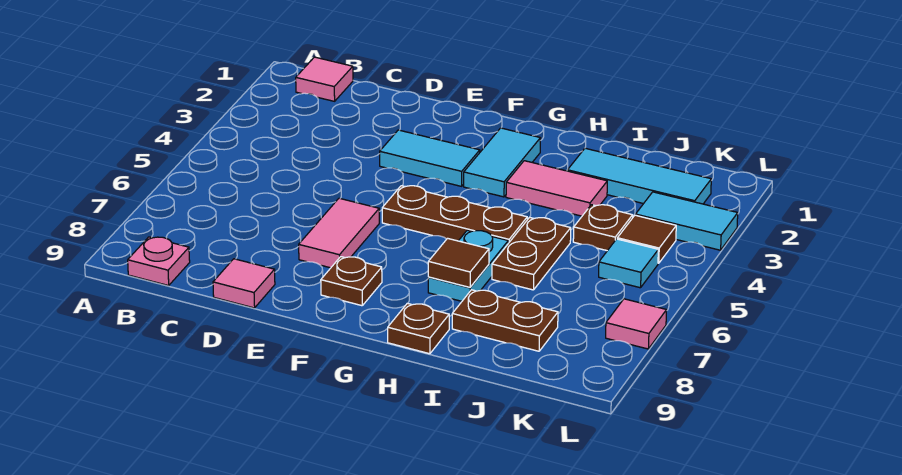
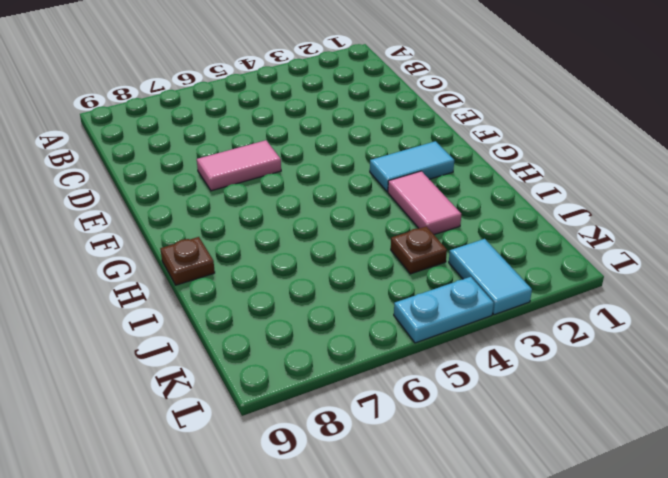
cyan plate L4:L5 level 1 -> cyan plate H6:H7 level 1
none -> pink tile B1 level 1
none -> pink plate B9 level 1
none -> pink tile D9 level 1

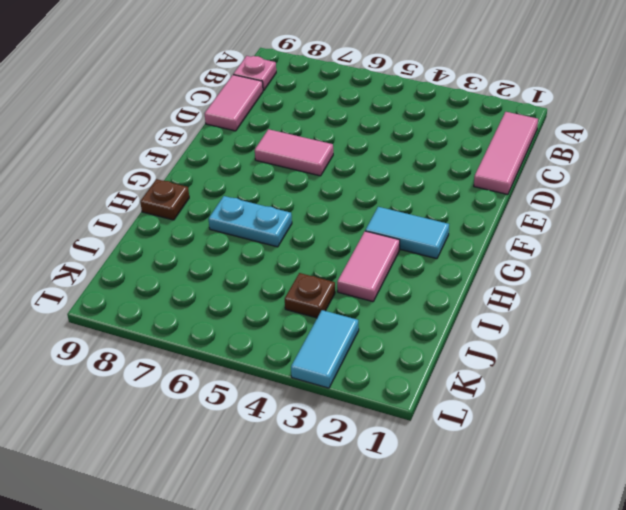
pink tile B1:D1 level 1 -> pink tile B1 level 1
pink tile C9:D9 level 1 -> pink tile D9 level 1
none -> cyan tile E3:F3 level 1
none -> brown plate F5:H5 level 1
none -> brown plate F8 level 1

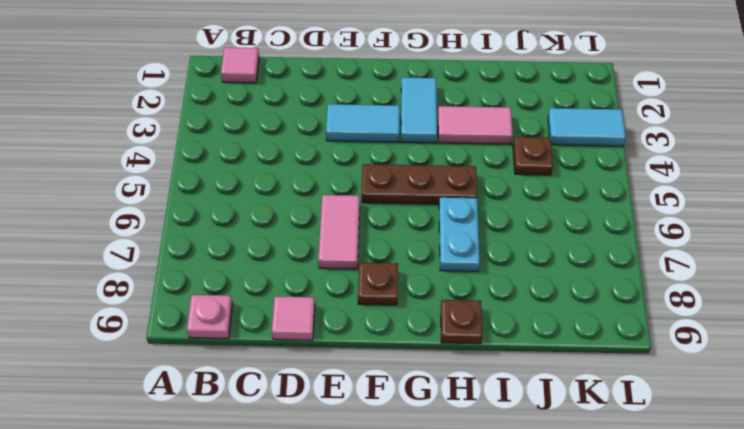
none -> cyan tile I2:K2 level 1
none -> brown plate I5:I6 level 1
none -> brown plate I8:J8 level 1

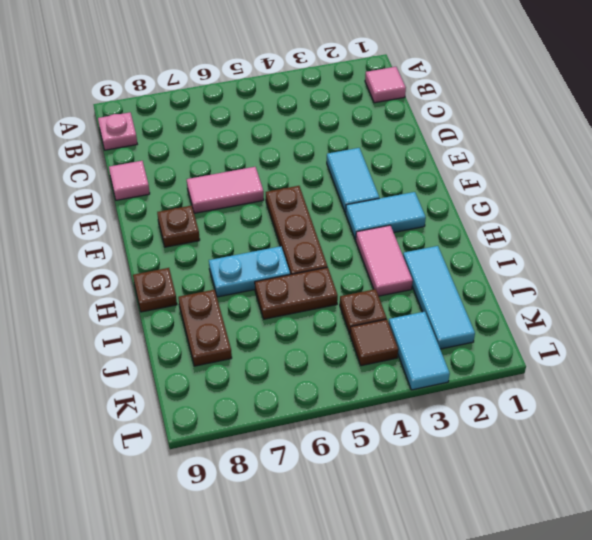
none -> cyan tile K5 level 1
none -> pink tile L7 level 1
none -> brown tile H7 level 2

